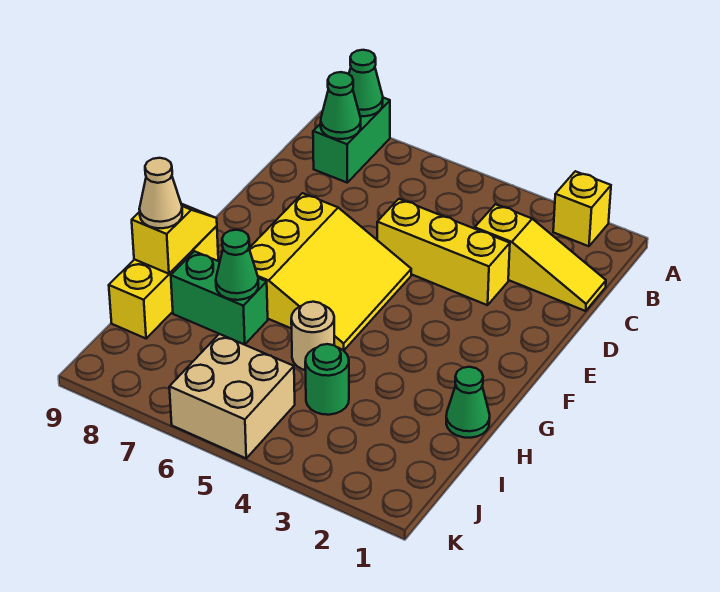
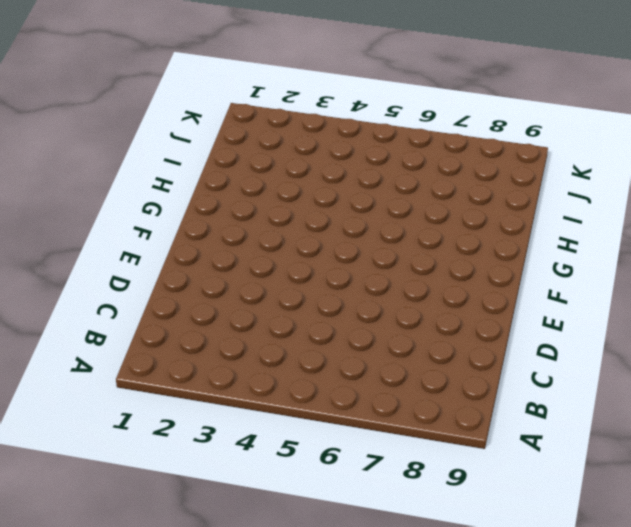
none -> yellow brick A2 level 1
none -> green brick A8:B8 level 1
none -> yellow slope C1:C3 level 1 top 3

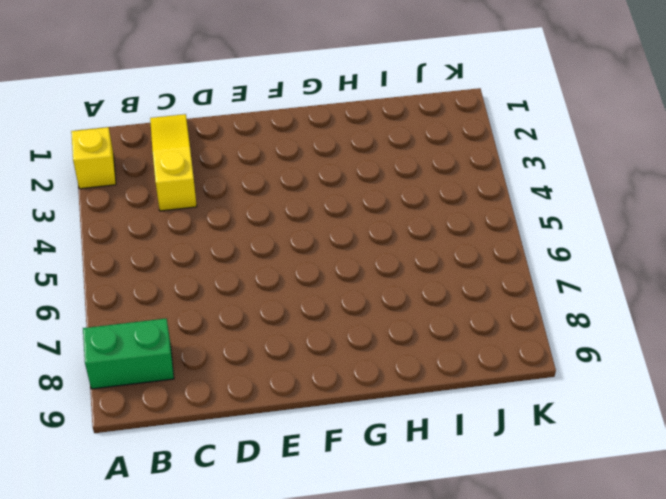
none -> yellow brick D3:D5 level 1
none -> yellow slope E5:G7 level 1 top 7
none -> yellow brick G9:I9 level 1

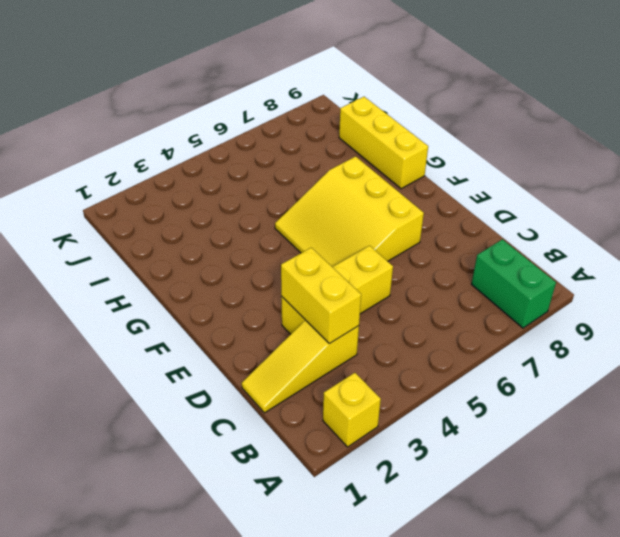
yellow brick C3:D3 level 2 -> none
none -> green cone H1 level 1
none -> tan round brick H5 level 1
none -> green brick H7:H8 level 1

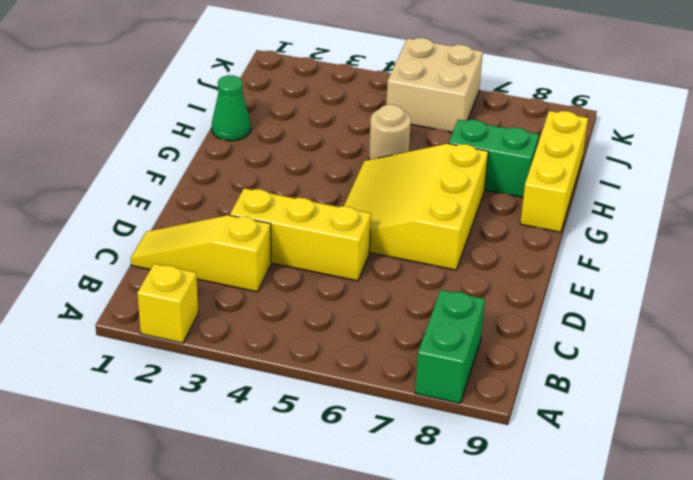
none -> green round brick I4 level 1
none -> green cone A8 level 2
none -> green cone B8 level 2

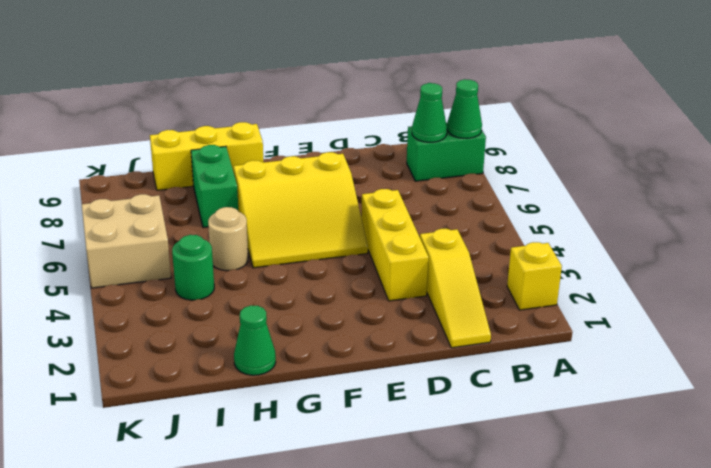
none -> yellow slope G9:H9 level 2 top H
none -> green cone H7 level 2
none -> tan cone H9 level 3

